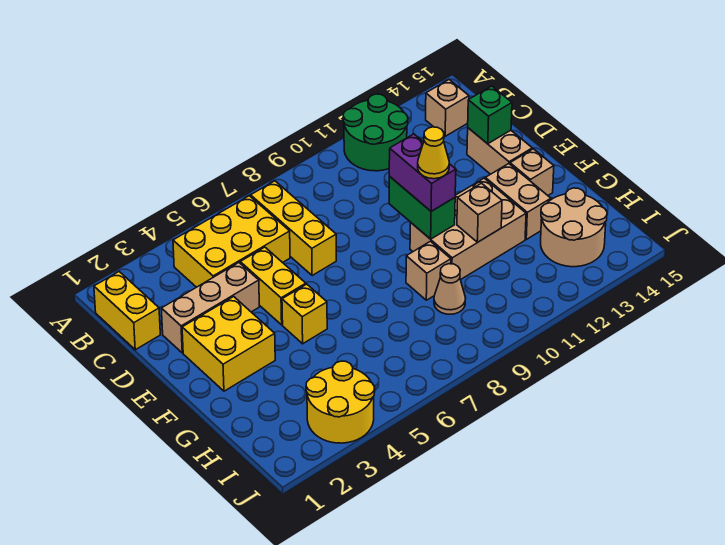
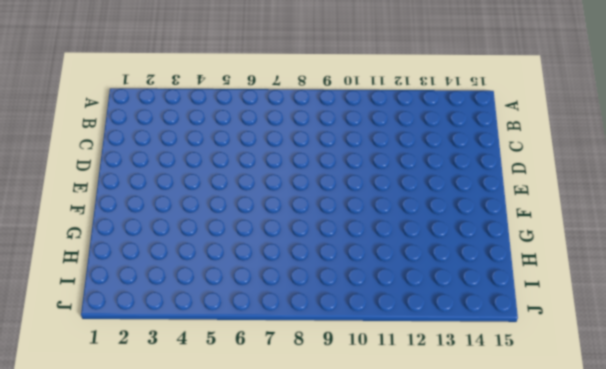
none -> green round brick A11:B12 level 1
none -> yellow brick B1:C1 level 1
none -> yellow brick B4:C6 level 1

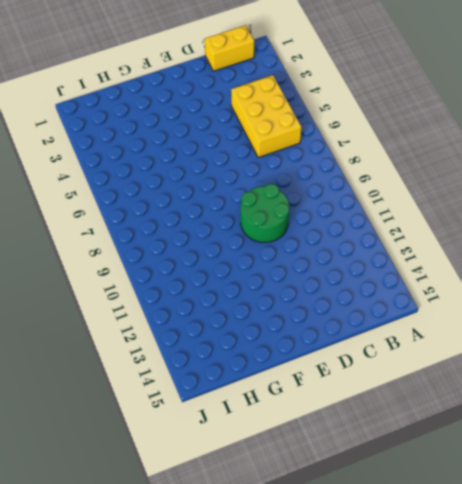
green round brick D9:E10 level 1 -> green round brick A11:B12 level 1
none -> yellow brick B7:D7 level 1
none -> tan brick B14 level 1
none -> tan brick D2:D4 level 1

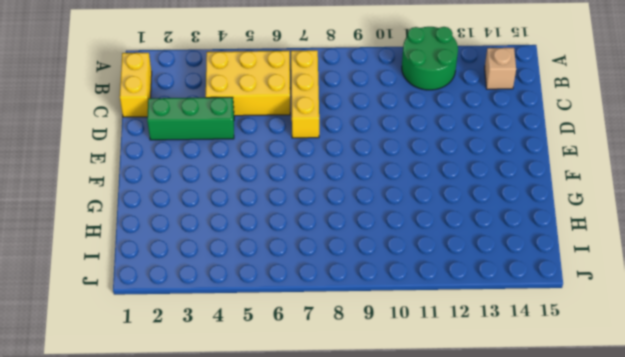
green brick D2:D4 level 1 -> tan brick D2:D4 level 1
none -> yellow brick D5:E5 level 1
none -> tan brick D14:E14 level 1
none -> yellow brick E2:F3 level 1

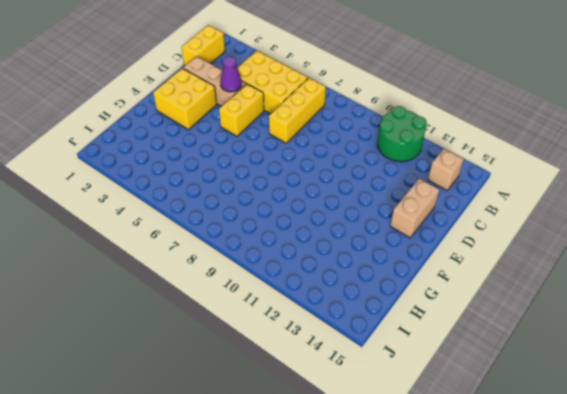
purple cone D4 level 2 -> none
none -> yellow brick F5 level 1
none -> tan brick F10:G12 level 1
none -> tan brick F13:G13 level 1

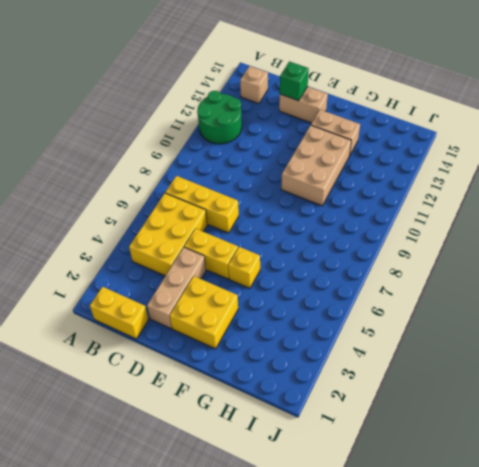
none -> tan brick F14 level 1
none -> tan brick G9 level 1
none -> tan cone H9 level 1

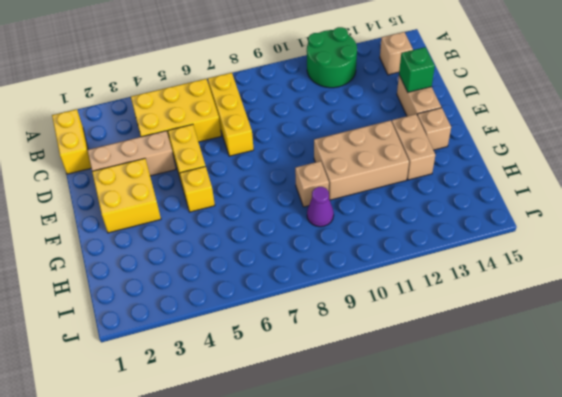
purple cone H9 level 1 -> tan cone H9 level 1
none -> tan round brick H13:I14 level 1
none -> yellow round brick I3:J4 level 1
none -> green brick E10:F10 level 2

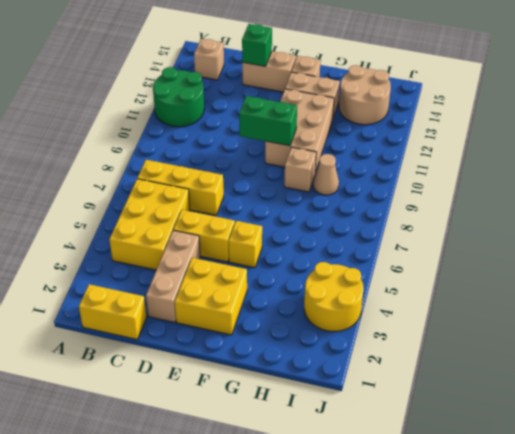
none -> tan brick G11 level 2
none -> purple brick E10:F10 level 3
none -> yellow cone F10 level 4

